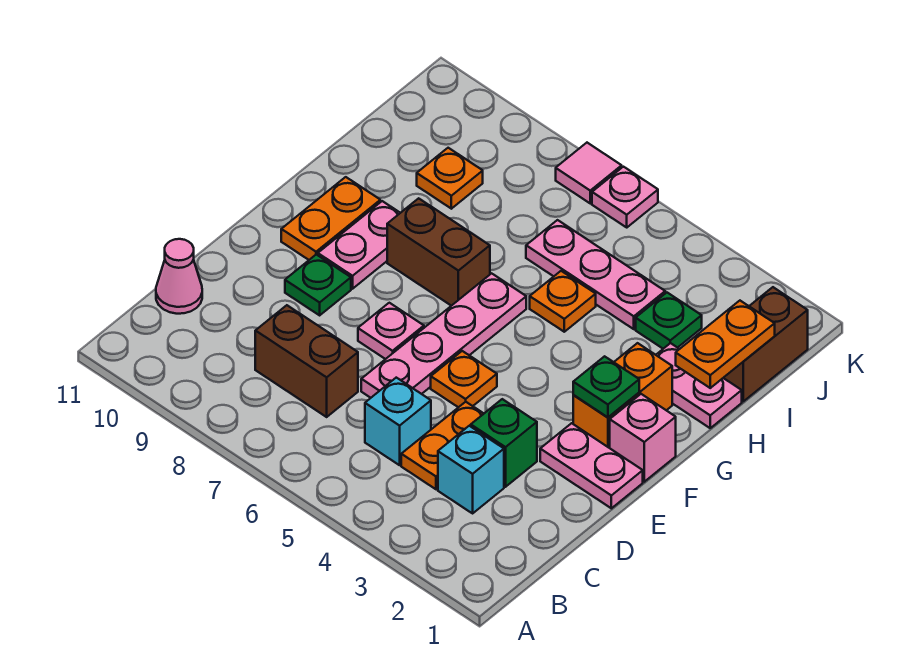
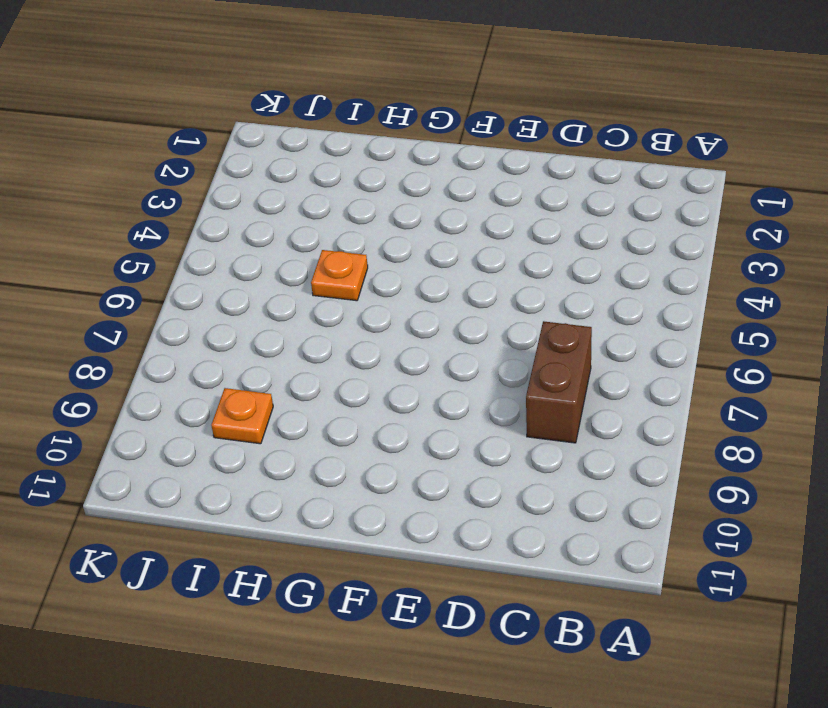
none -> cyan brick C3 level 1
none -> orange plate C4:D4 level 1
none -> cyan brick C5 level 1

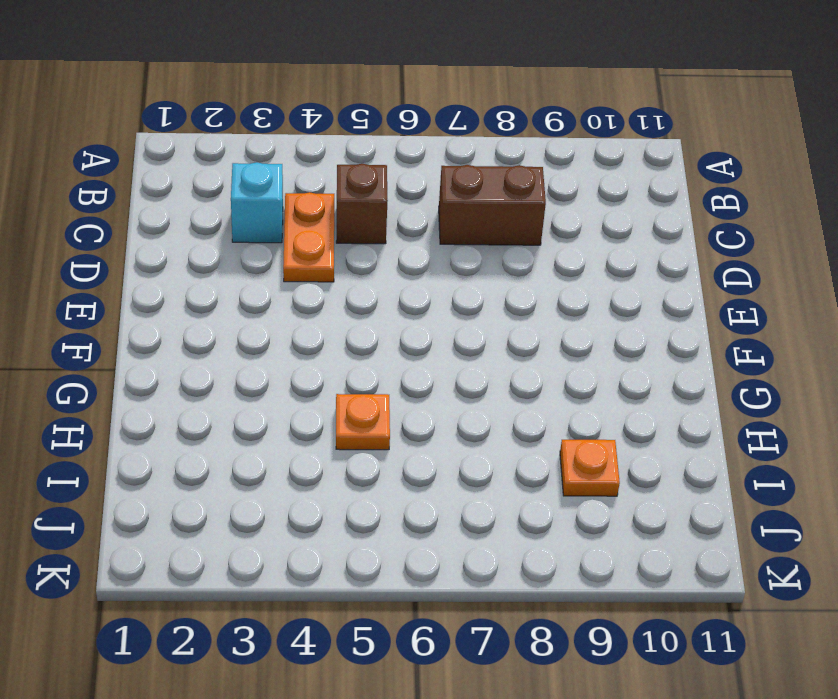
brown brick C5 level 1 -> cyan brick C5 level 1
none -> pink cone C11 level 1
none -> green brick D3 level 1
none -> pink plate D6:G6 level 1

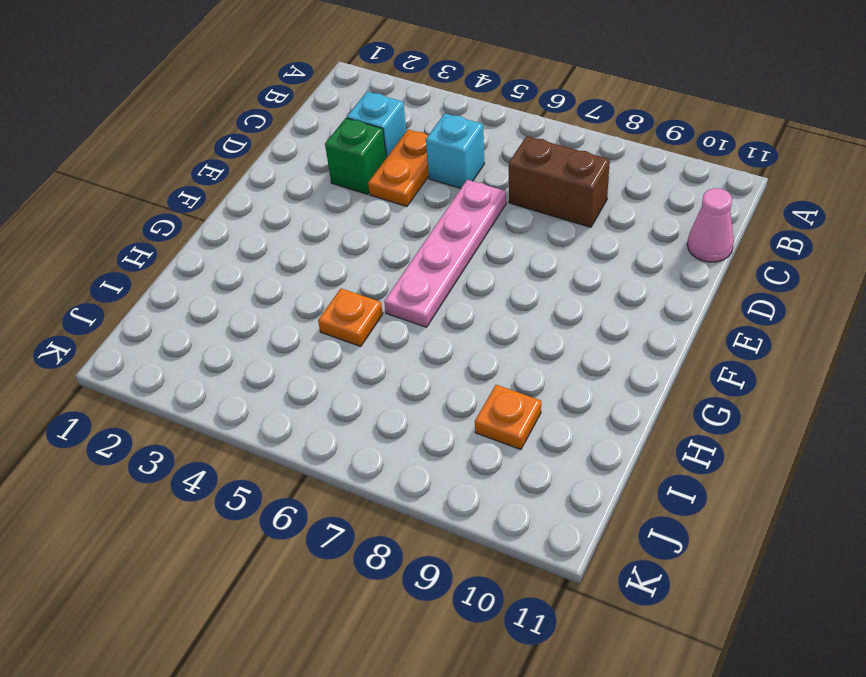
none -> pink plate E1:E2 level 1
none -> orange plate E5 level 1
none -> pink plate E7 level 1

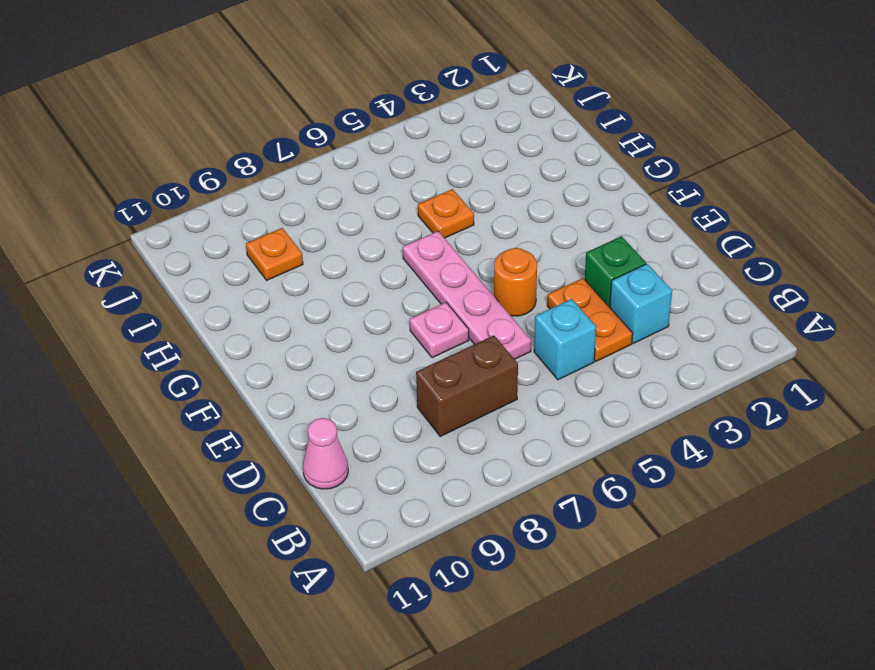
orange round brick E5 level 1 -> orange plate E5 level 1
none -> pink plate E1:E2 level 1
none -> green plate E9 level 1
none -> pink brick F1 level 1

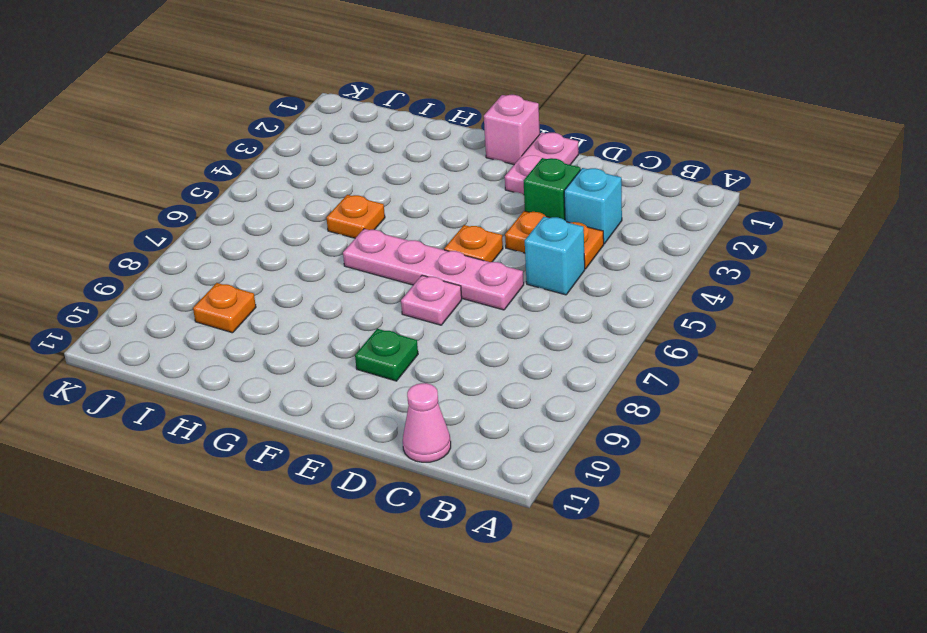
none -> brown brick C7:C8 level 1
none -> orange brick F2:G2 level 1
none -> pink plate F9:G9 level 1

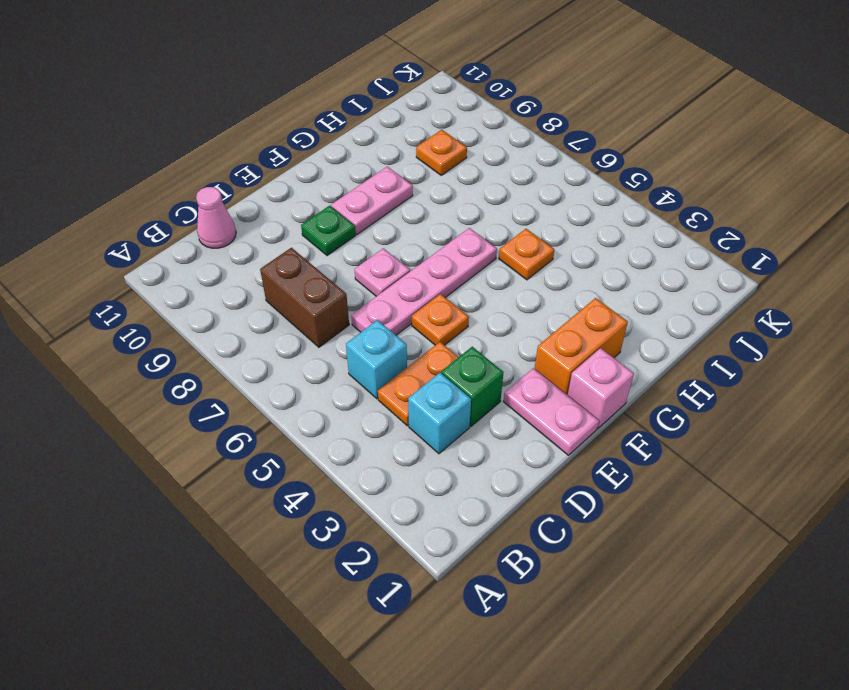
none -> orange plate F10:G10 level 1
none -> brown brick G7:G8 level 1
none -> pink plate H1:H2 level 1

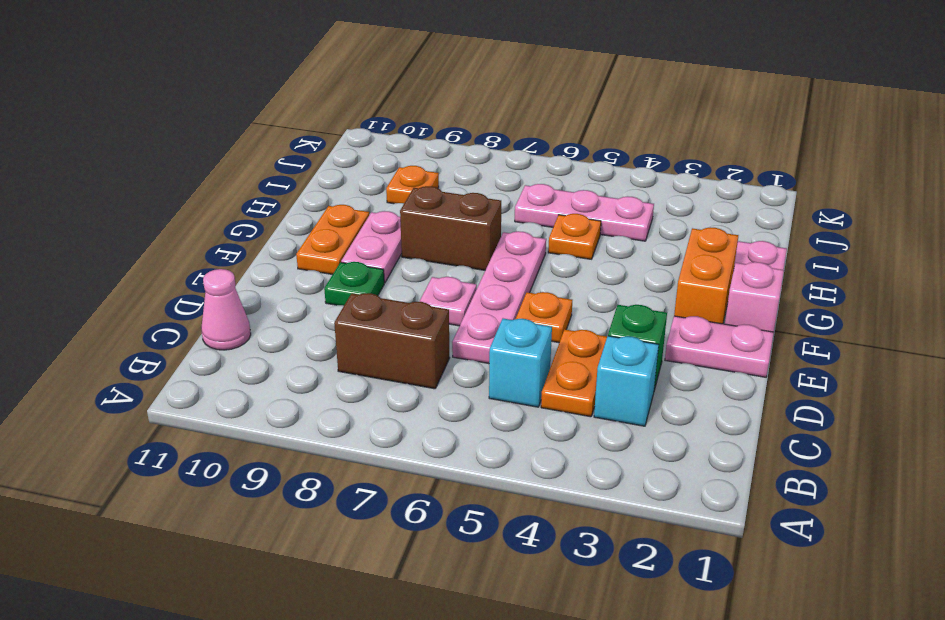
none -> brown brick I1:J1 level 1
none -> green plate I3 level 1
none -> pink plate K6 level 1

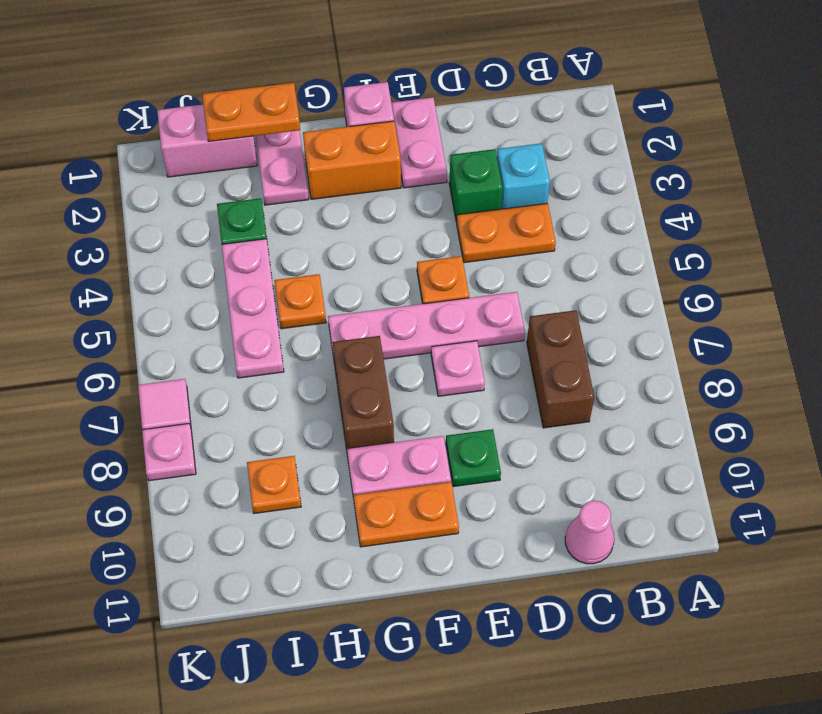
pink brick I1:J1 level 1 -> brown brick I1:J1 level 1
pink plate K8 level 1 -> pink plate K6 level 1
none -> cyan brick C5 level 1
none -> green plate F2 level 2

